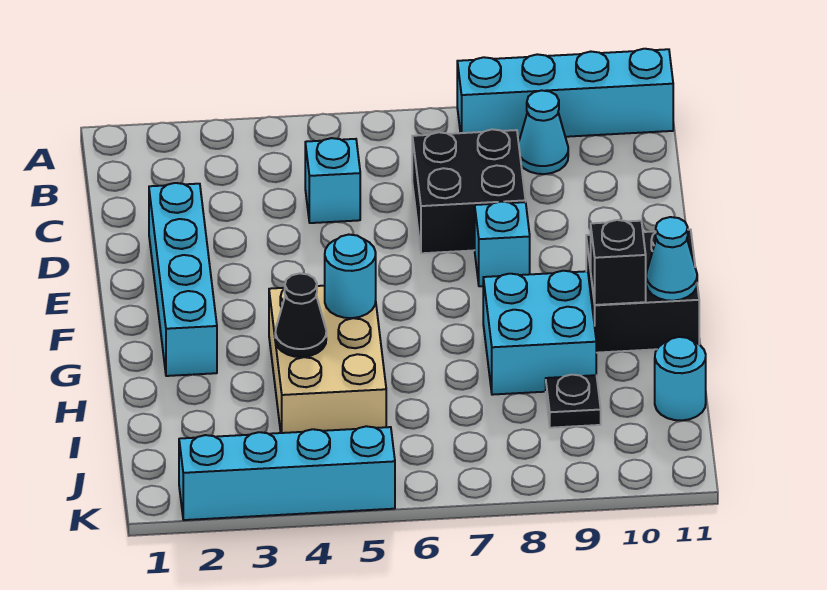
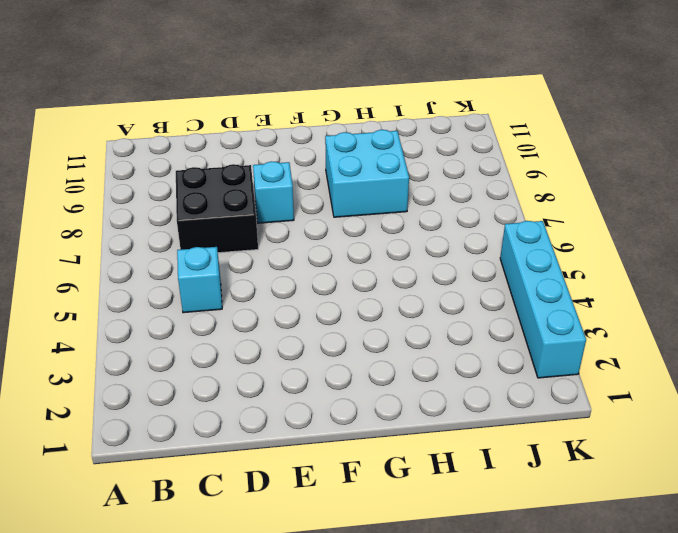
none -> cyan brick A8:A11 level 1
none -> cyan cone B9 level 1
none -> cyan brick D2:G2 level 1

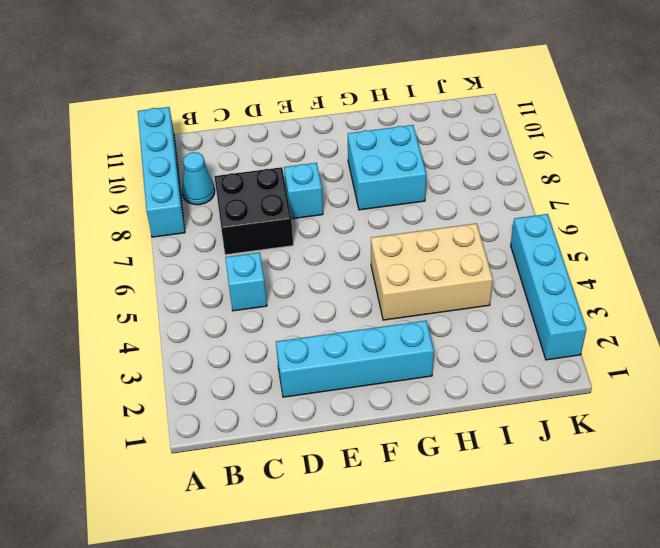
none -> black brick F10:G11 level 1
none -> black plate I9 level 1
none -> cyan round brick I11 level 1

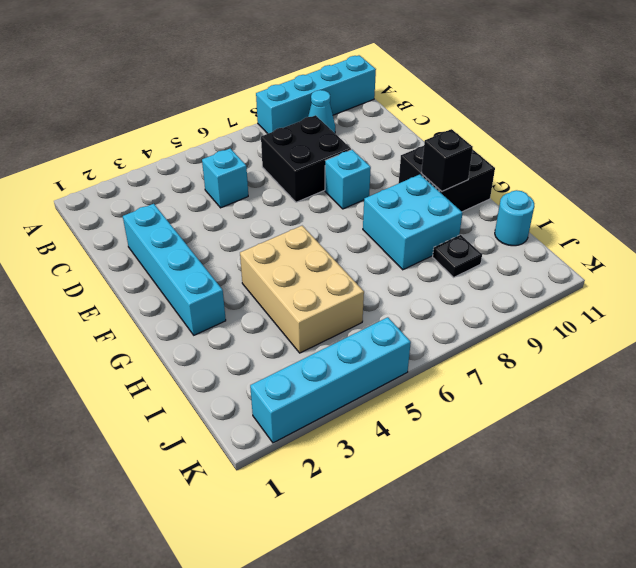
none -> cyan round brick G5 level 2
none -> cyan cone G11 level 2
none -> black cone H4 level 2

